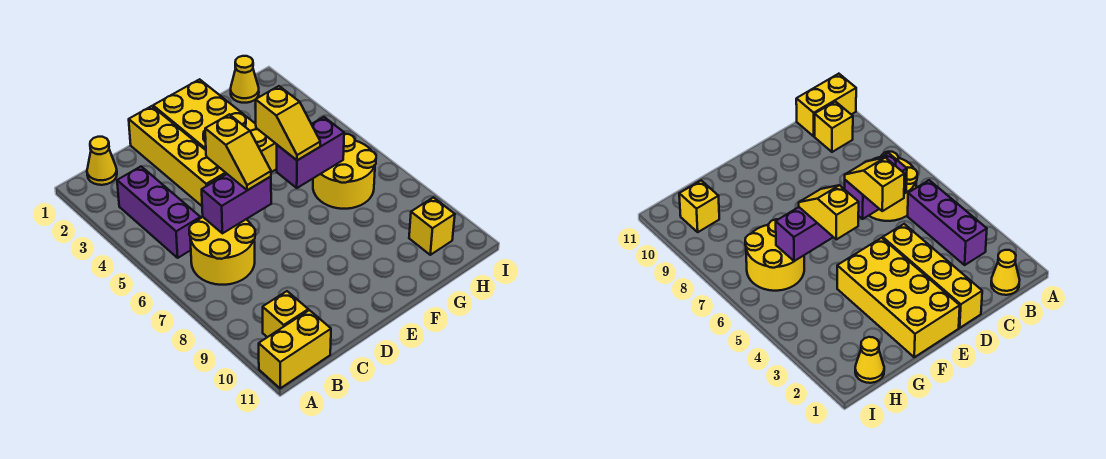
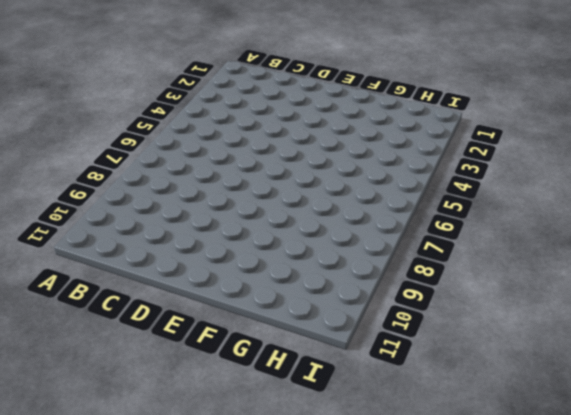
none -> yellow brick A11:B11 level 1
none -> yellow cone B1 level 1
none -> purple brick B3:B5 level 1

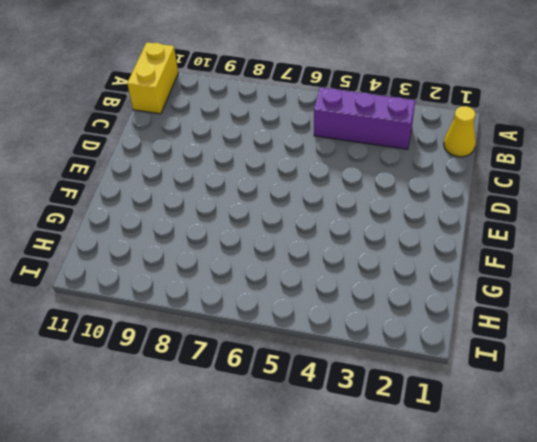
none -> yellow round brick B6:C7 level 1
none -> yellow brick B10 level 1
none -> yellow brick D1:D4 level 1

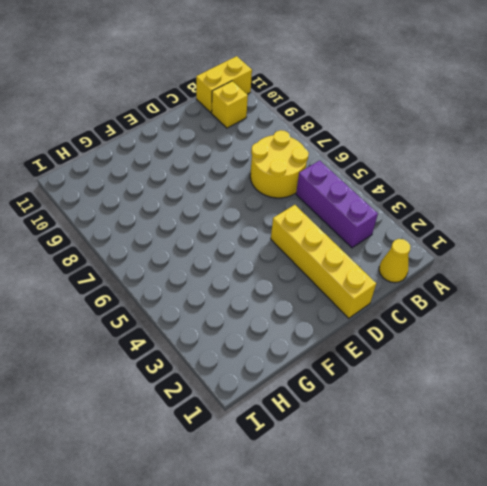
none -> yellow brick E1:F4 level 1
none -> yellow round brick G6:H7 level 1
none -> yellow cone H1 level 1

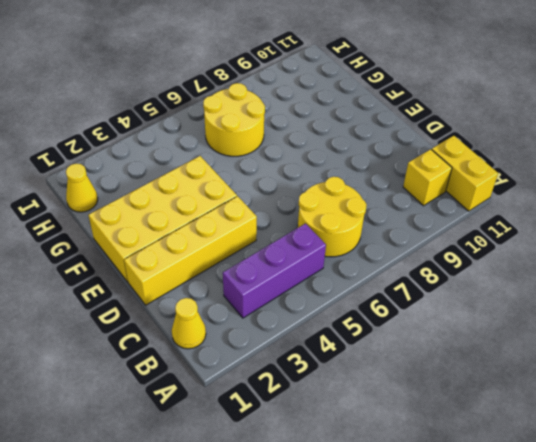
none -> yellow brick H10 level 1
none -> purple brick C6:D6 level 2
none -> purple brick F6:G6 level 2

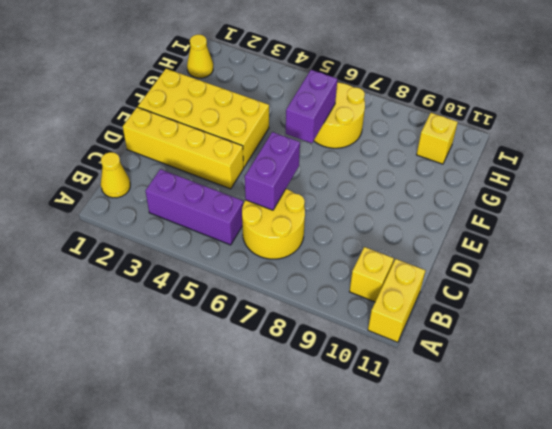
none -> yellow slope D5:D6 level 3 top 5
none -> yellow slope F5:F6 level 3 top 5

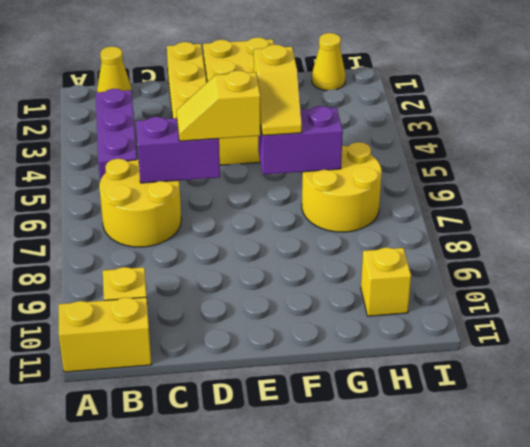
yellow slope D6:E6 level 3 top E -> yellow slope D5:D6 level 3 top 5

